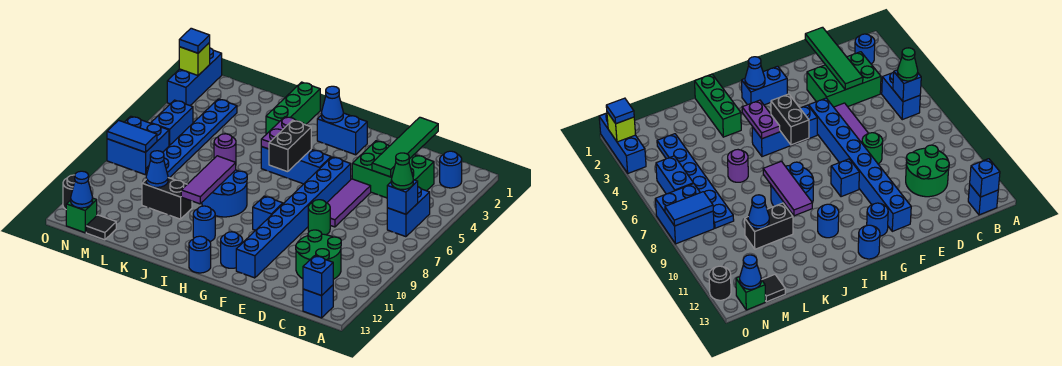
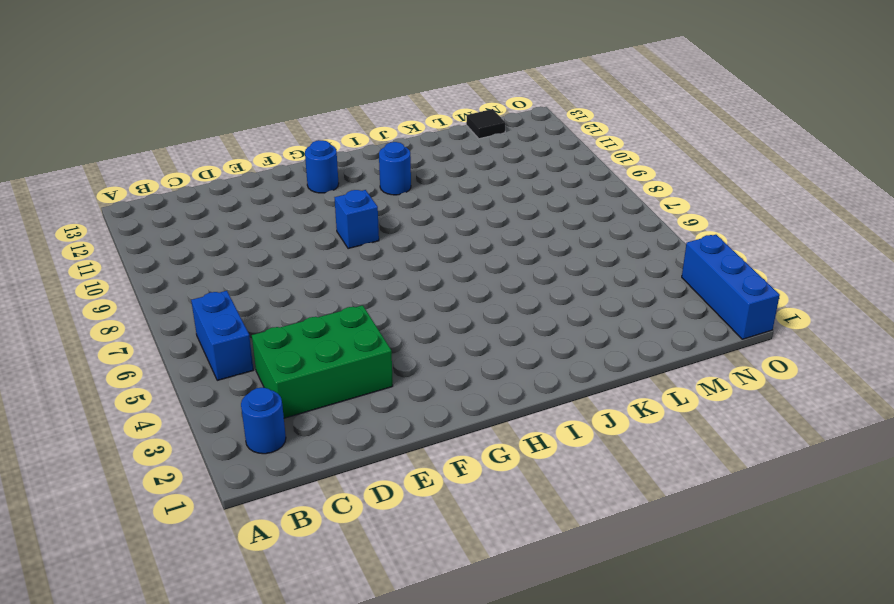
none -> blue brick B13 level 1
none -> green round brick C10:D11 level 1
none -> purple tile E5:E7 level 1
none -> green round brick E8 level 1

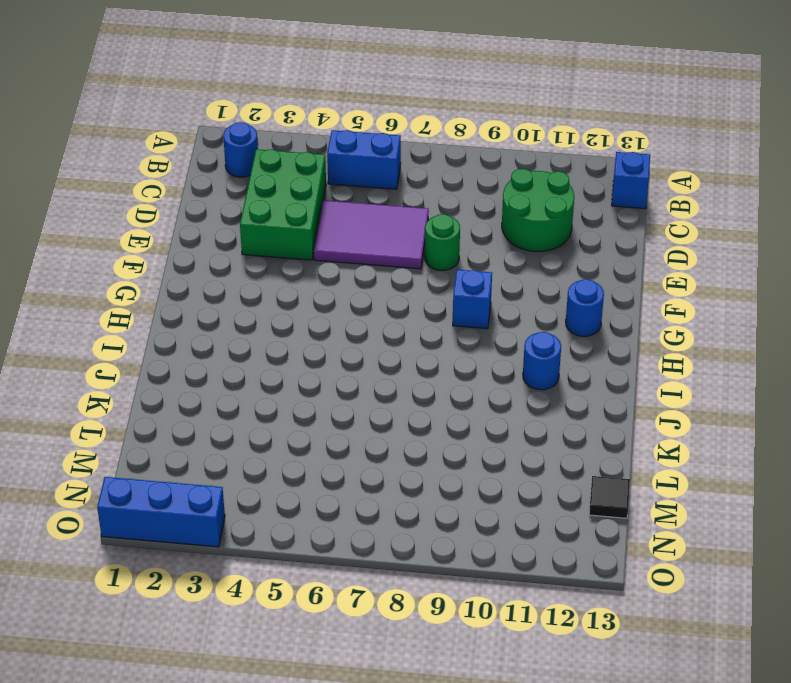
purple tile D5:E7 level 1 -> purple tile E5:E7 level 1
none -> blue brick F5:F12 level 1
none -> blue brick G2:H2 level 1
none -> blue brick G5:I5 level 1
none -> blue round brick H13 level 1

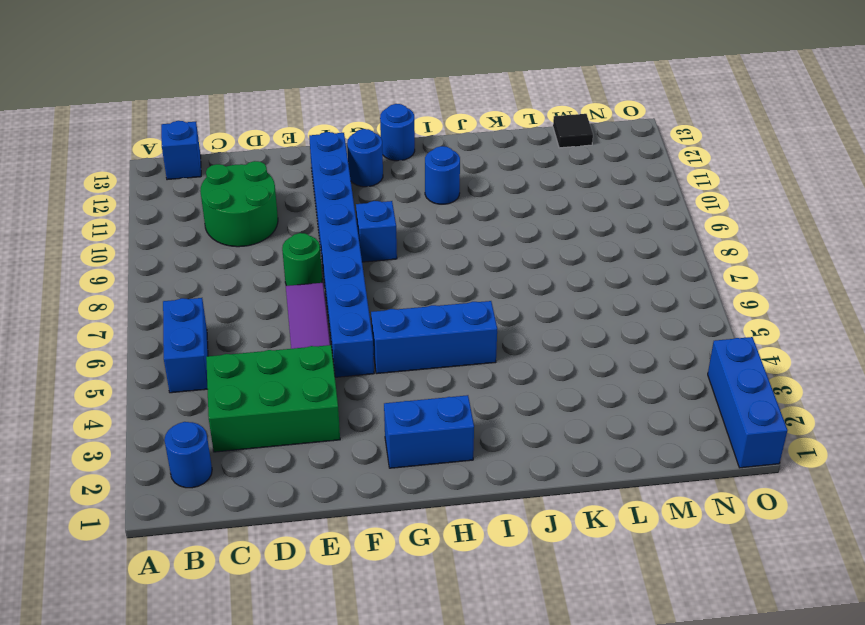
none -> blue round brick I8:J9 level 1
none -> green brick J1:J3 level 1
none -> purple round brick K6 level 1
none -> black brick K10:L10 level 1

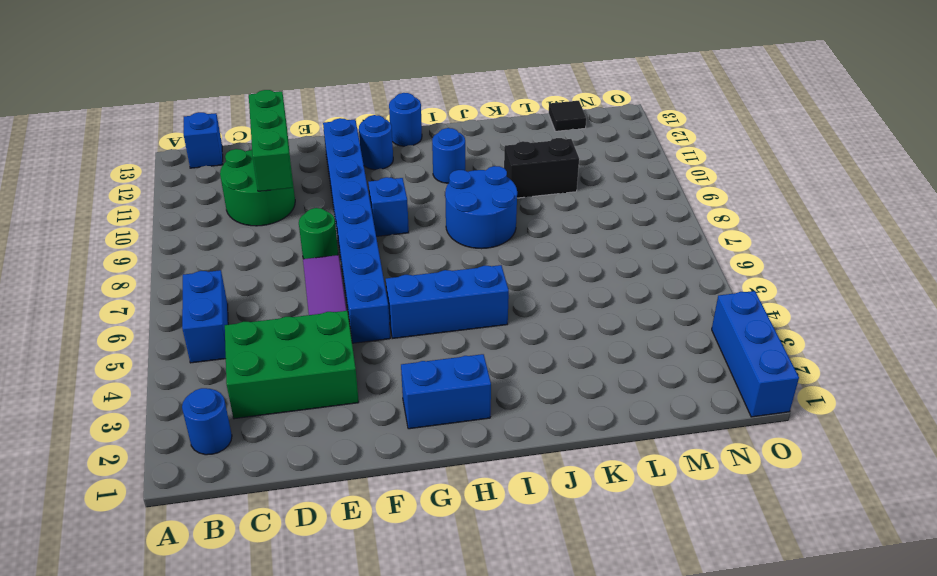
green brick D10:D12 level 2 -> green brick J1:J3 level 1
none -> purple round brick K6 level 1
none -> blue plate M3:M8 level 1
none -> blue brick N5:N6 level 1
none -> blue brick N7:O8 level 1

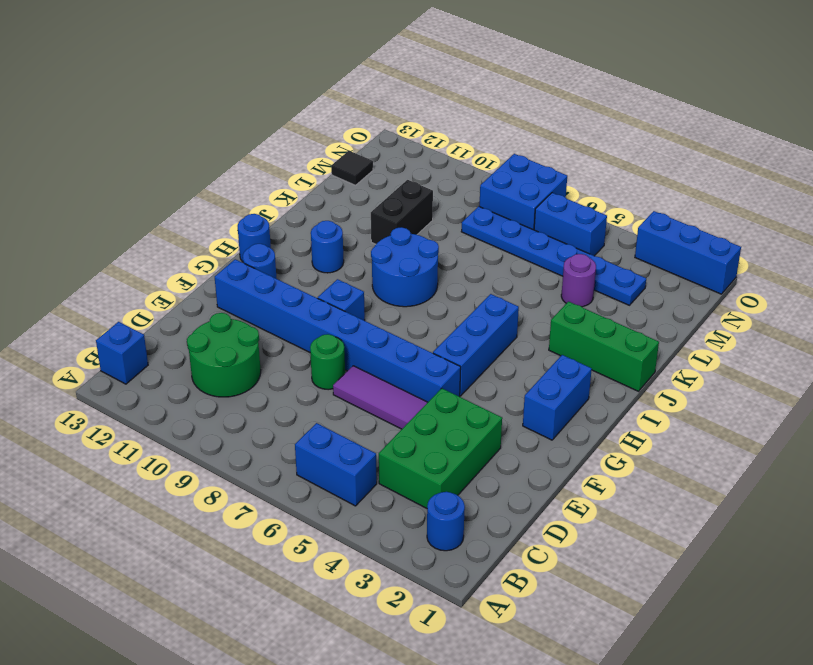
purple round brick L4 level 1 -> purple round brick K6 level 1
none -> green brick N13 level 1
none -> black round brick O12 level 1
none -> blue brick B6 level 2
none -> blue brick B13 level 2

